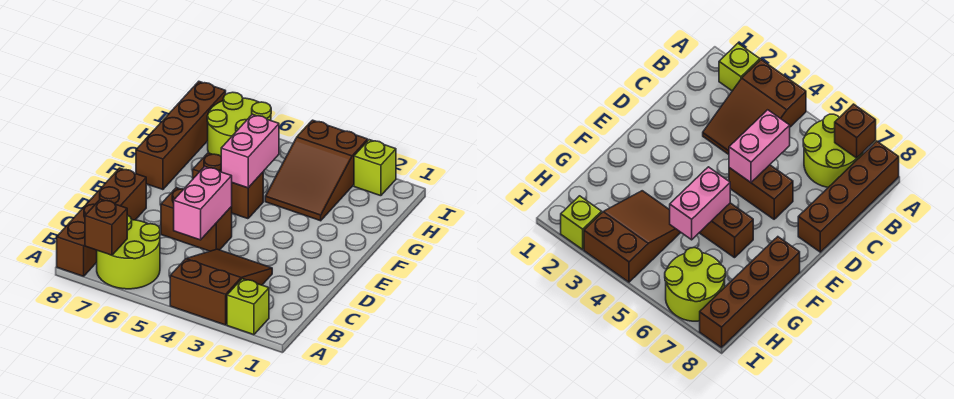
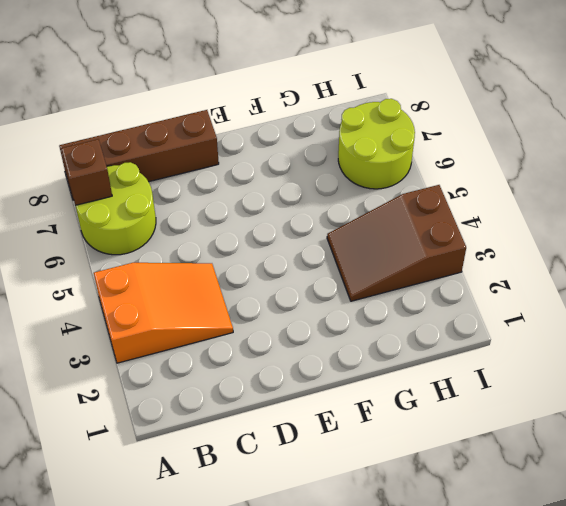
orange slope A3:C4 level 1 top A -> brown slope A3:C4 level 1 top A
none -> lime brick A2 level 1
none -> brown brick D5:D6 level 1
none -> brown brick F5:F6 level 1

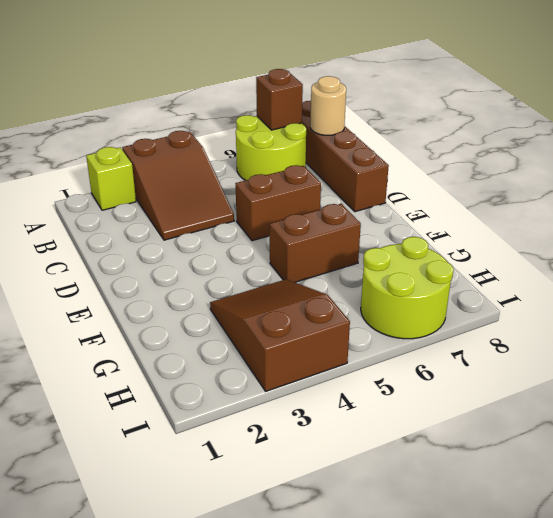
tan round brick B8 level 2 -> none
none -> brown brick F8:I8 level 1
none -> lime brick I2 level 1
none -> pink brick C5:D5 level 2

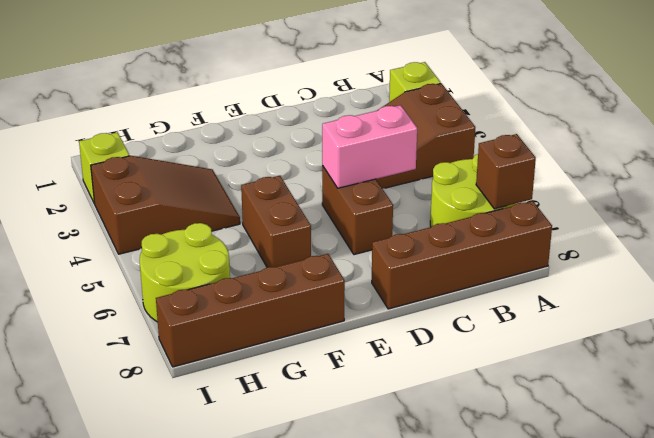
none -> pink brick F5:G5 level 2

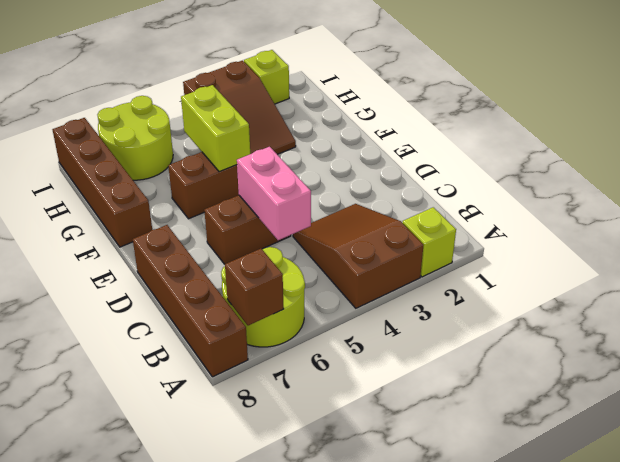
lime brick F5:G5 level 2 -> pink brick F5:G5 level 2

